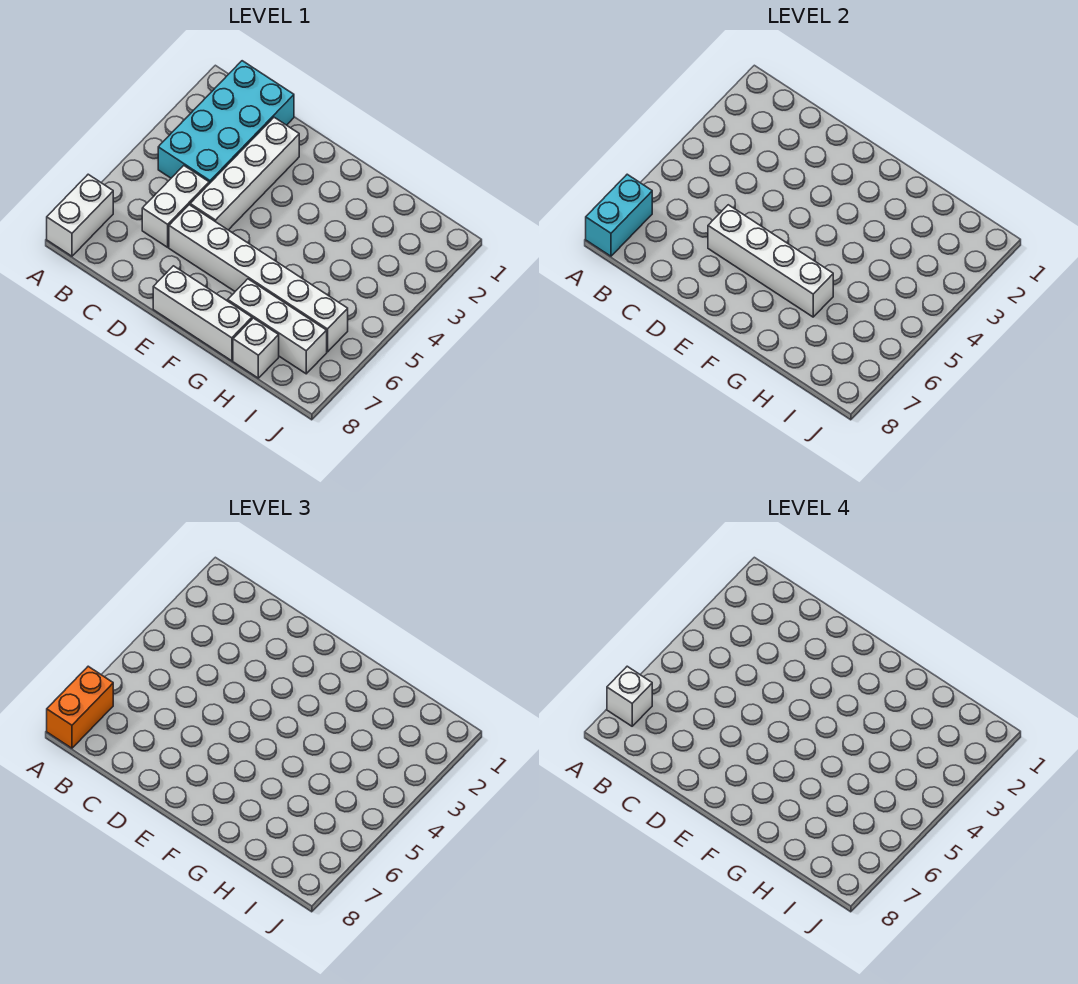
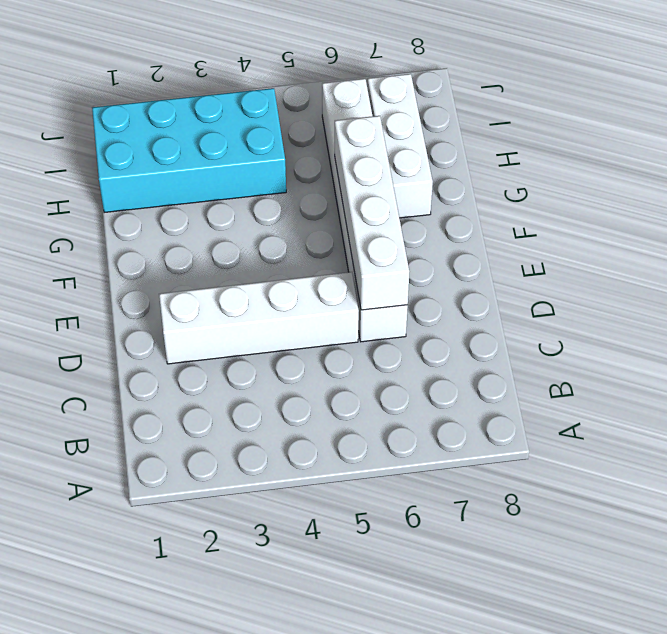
cyan brick H1:I4 level 1 -> cyan brick B1:C4 level 1
none -> white brick A7:A8 level 1
none -> white brick C5:C6 level 1
none -> white brick E8:G8 level 1

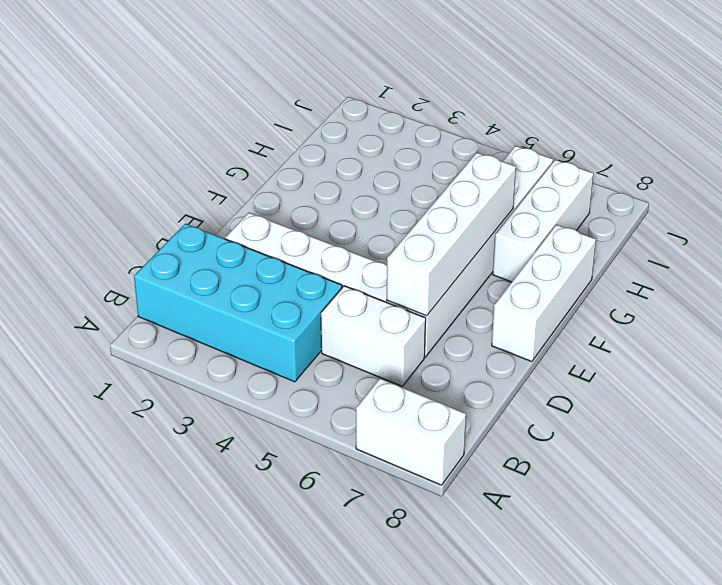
none -> white brick H8 level 1
none -> cyan brick A7:A8 level 2
none -> orange brick A7:A8 level 3

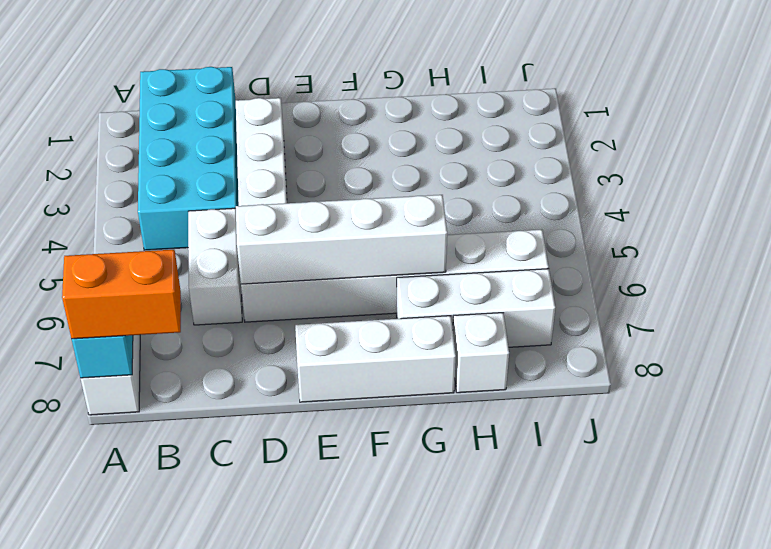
orange brick A8:B8 level 3 -> orange brick A7:A8 level 3
none -> white brick A7 level 4

